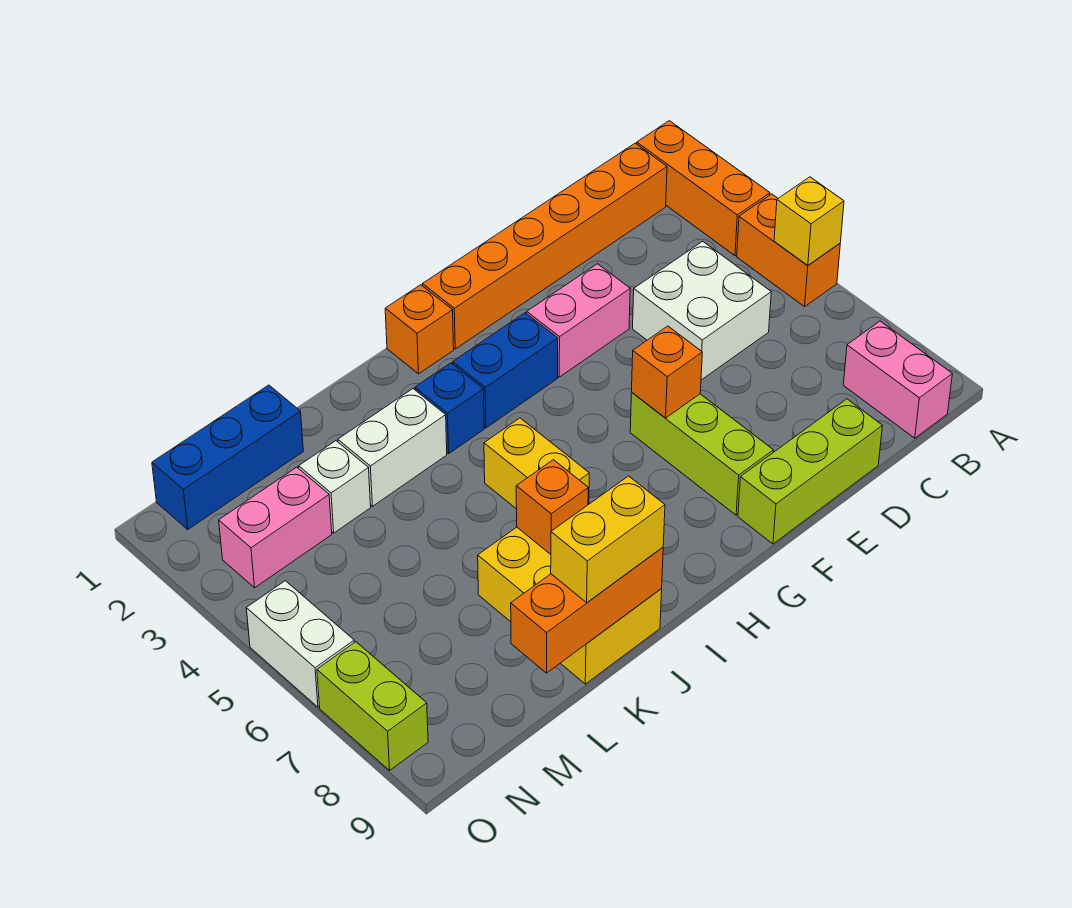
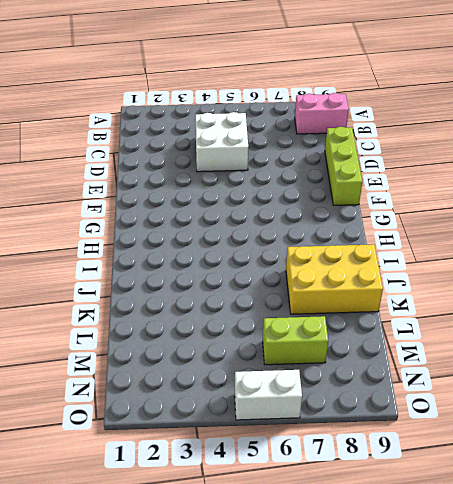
lime brick M6:M7 level 1 -> lime brick O7:O8 level 1
none -> orange brick A1:A3 level 1
none -> orange brick A4:A5 level 1
none -> orange brick B1:G1 level 1

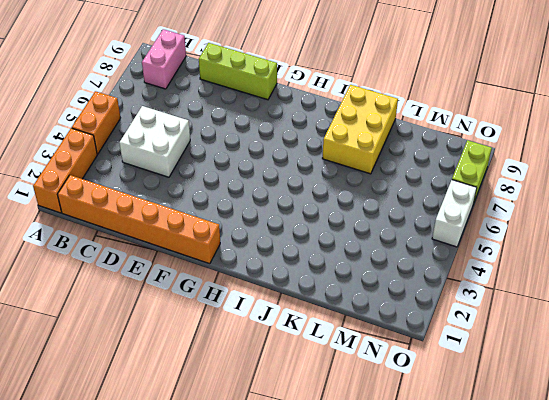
none -> pink brick E3:F3 level 1
none -> lime brick F6:F8 level 1
none -> blue brick G3:H3 level 1

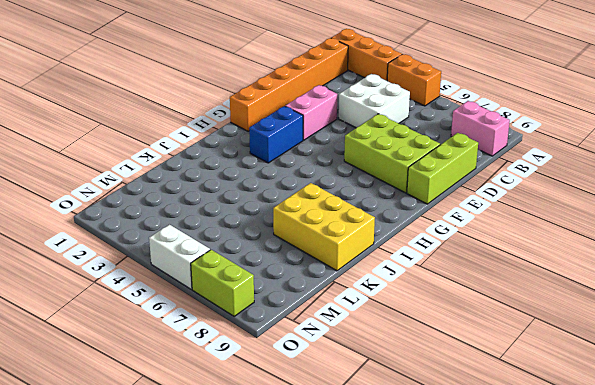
lime brick E6:F8 level 1 -> lime brick F6:F8 level 1
none -> orange brick H1 level 1
none -> blue brick I3 level 1
none -> yellow brick I5:I6 level 1

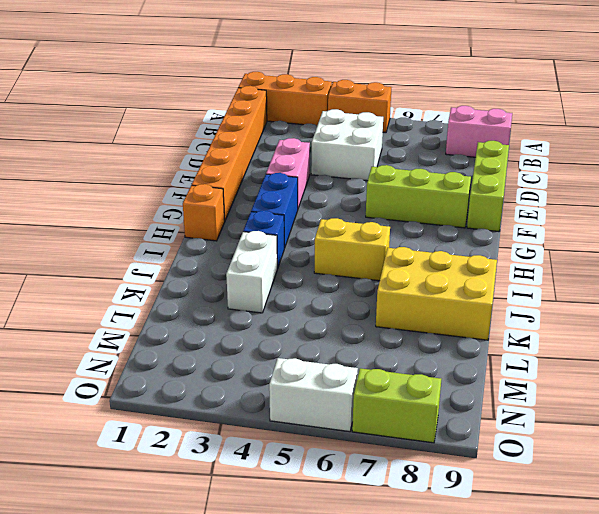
none -> blue brick L1:N1 level 1
none -> white brick L3 level 1
none -> pink brick M3:N3 level 1

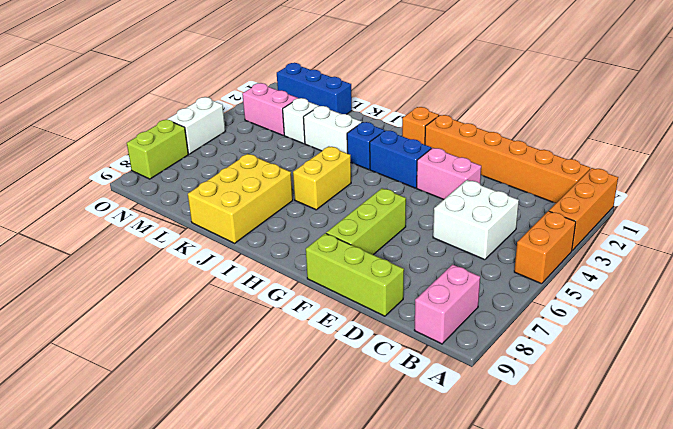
none -> yellow brick A5 level 2
none -> orange brick F6 level 2
none -> orange brick J7 level 2

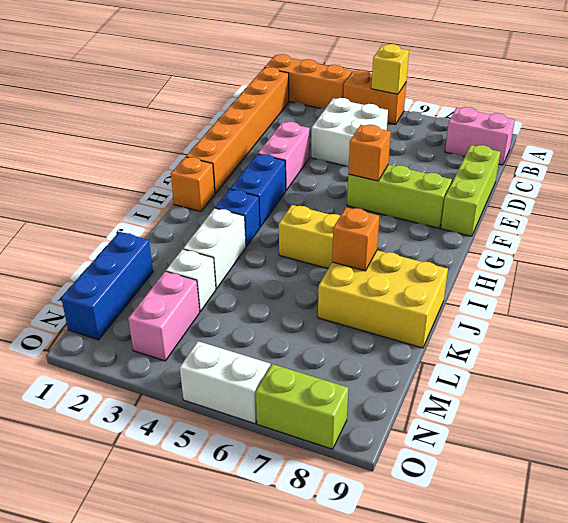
none -> orange brick J9:L9 level 2
none -> yellow brick J9:K9 level 3

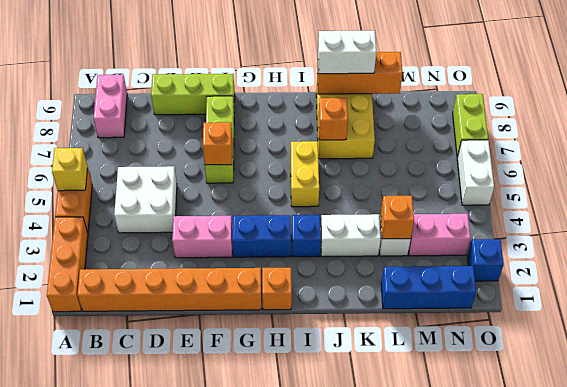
white brick J9:K9 level 3 -> yellow brick J9:K9 level 3
orange brick L3 level 2 -> none
blue brick O2 level 1 -> none

